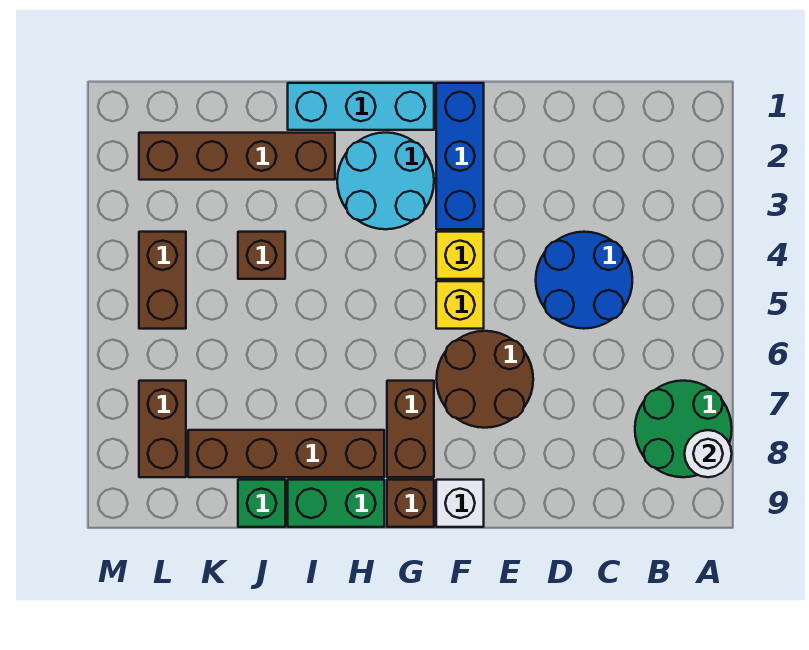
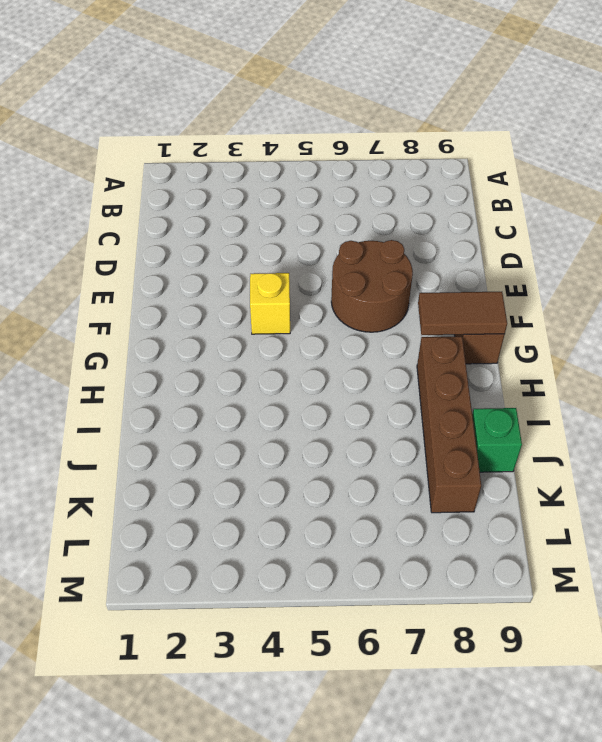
brown tile G8:G9 level 2 -> none
none -> green round brick A7:B8 level 1
none -> blue round brick C4:D5 level 1
none -> blue brick F1:F3 level 1

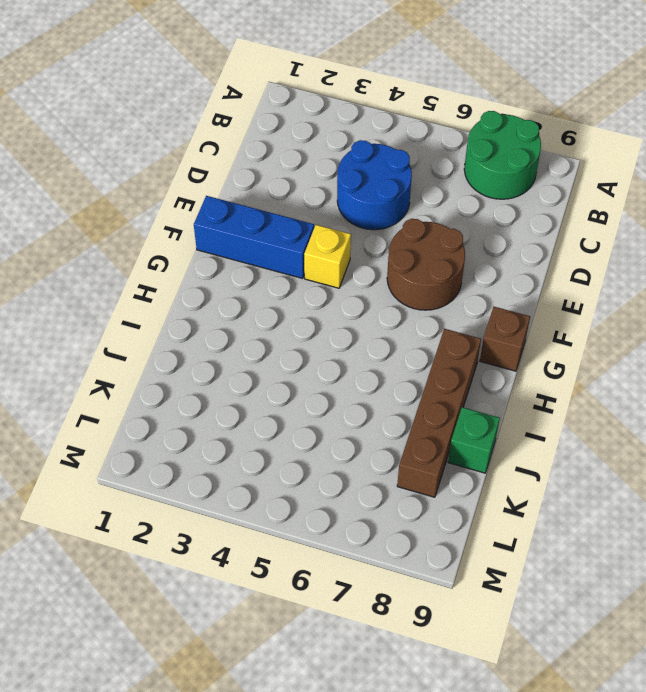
none -> yellow brick F5 level 1
none -> white brick F9 level 1
none -> cyan brick G1:I1 level 1

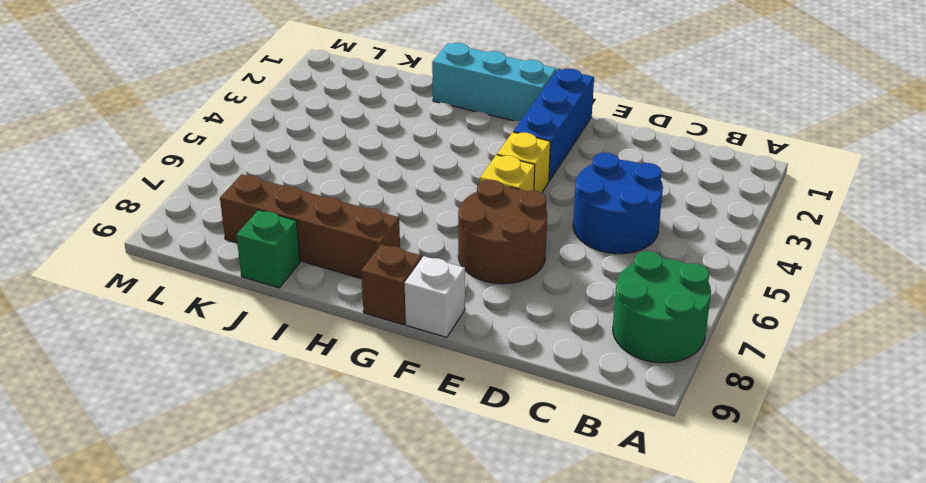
none -> cyan round brick G2:H3 level 1
none -> brown brick G7:G8 level 1
none -> green brick H9:I9 level 1

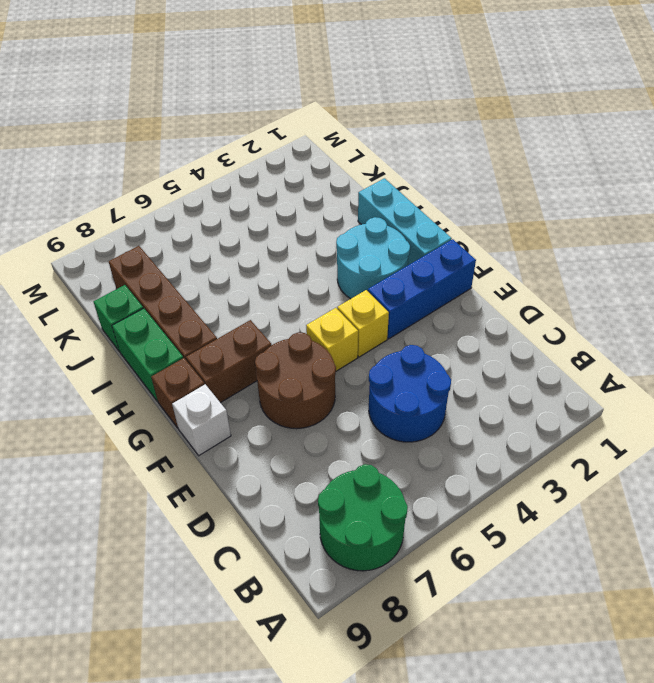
none -> brown brick I2:L2 level 1
none -> brown brick J4 level 1
none -> brown brick L4:L5 level 1

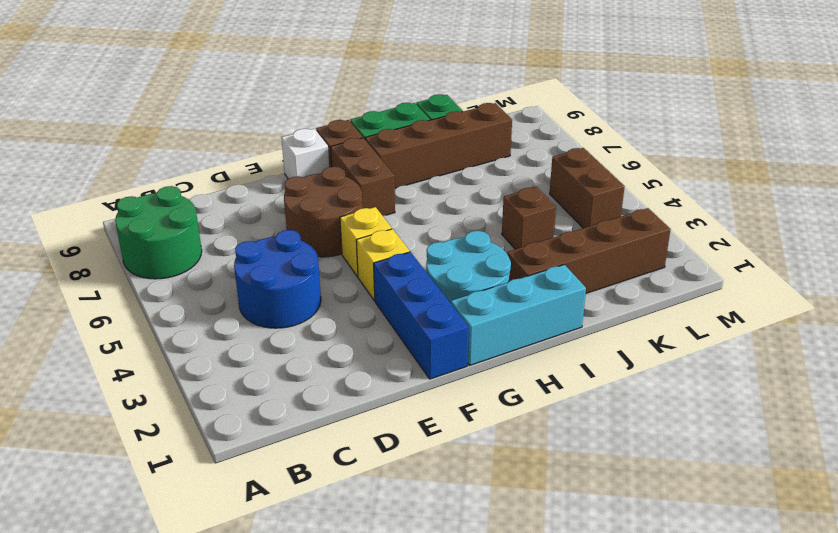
none -> brown brick L7:L8 level 1
none -> white round brick A8 level 2

